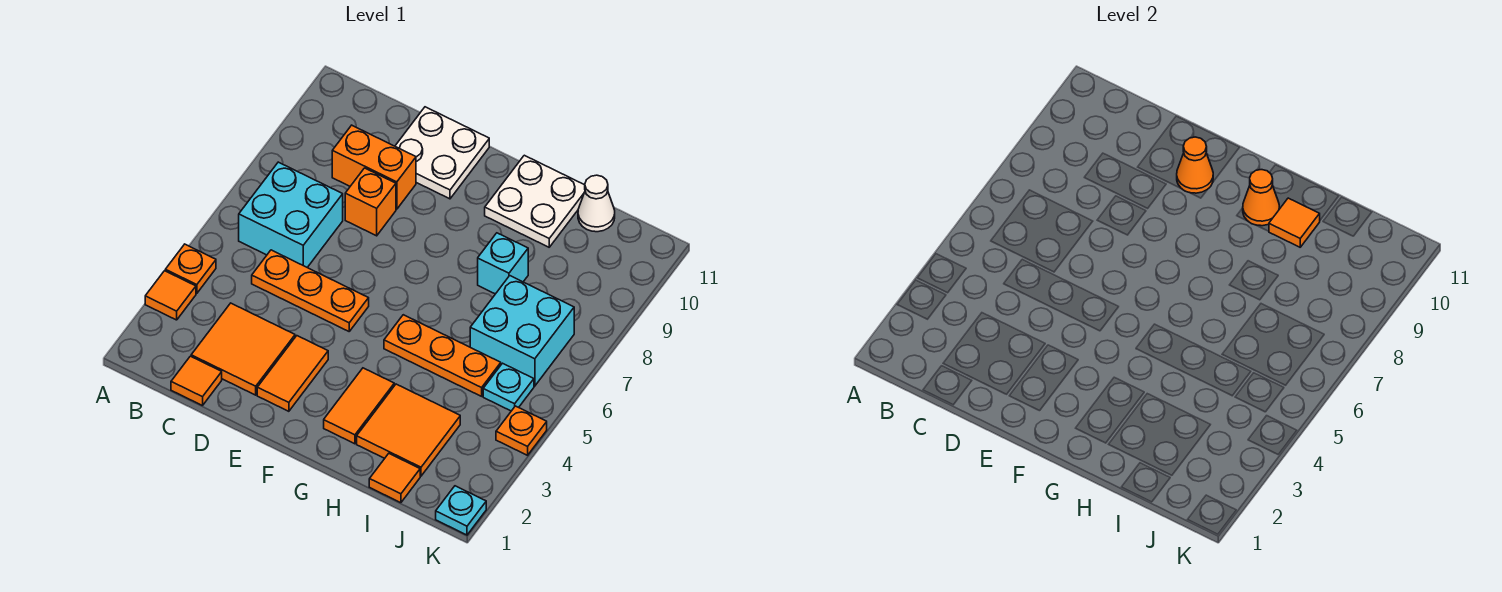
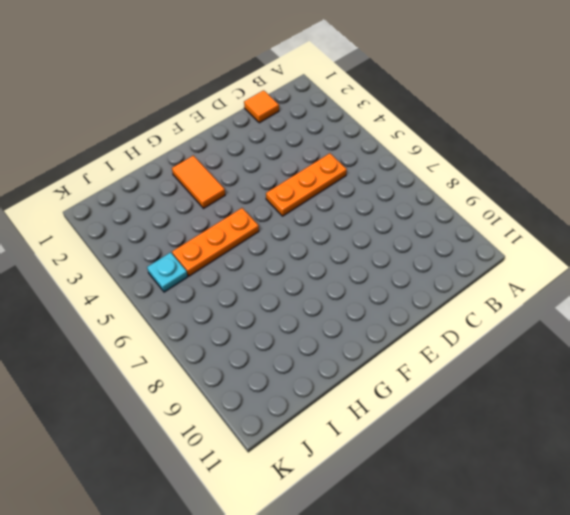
none -> orange tile A3 level 1
none -> orange plate A4 level 1
none -> cyan brick B6:C7 level 1

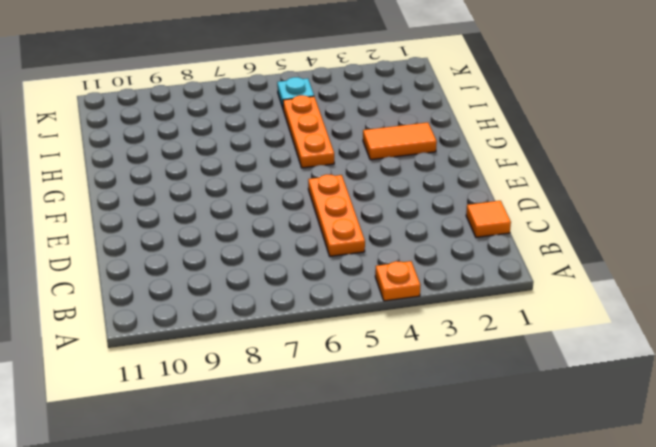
none -> orange tile A3 level 1
none -> cyan brick B6:C7 level 1
none -> orange tile C2:D3 level 1

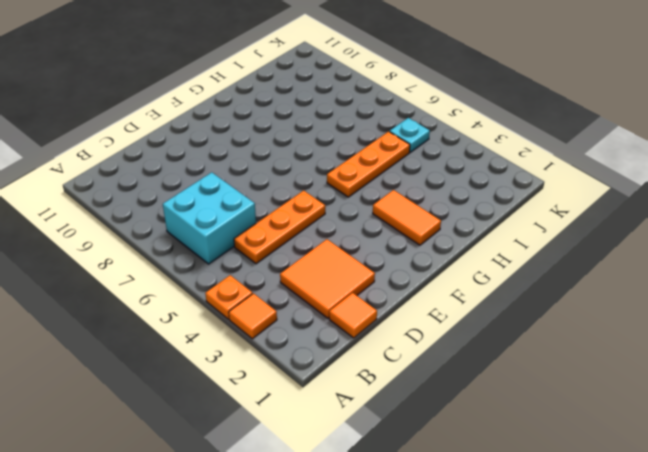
none -> orange brick C9:D9 level 1
none -> orange brick D8 level 1
none -> white plate D10:E11 level 1

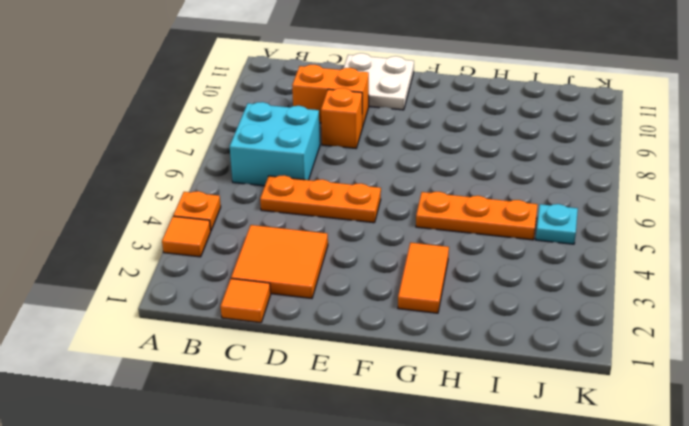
none -> orange tile E2:E3 level 1
none -> white plate G10:H11 level 1
none -> orange tile H2:I3 level 1

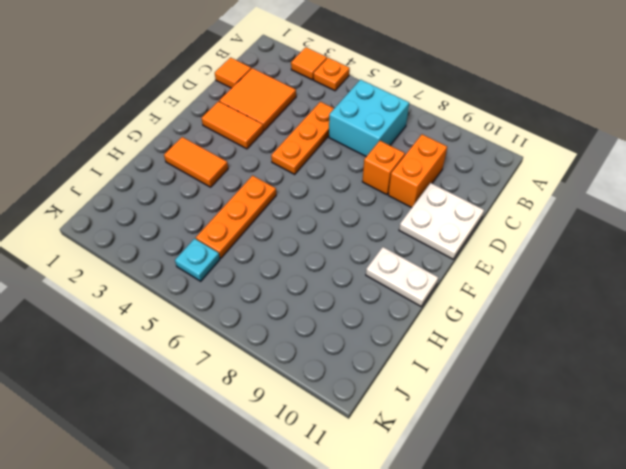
white plate G10:G11 level 1 -> white plate G10:H11 level 1
none -> orange tile H2:I3 level 1
none -> cyan brick H8 level 1
none -> orange tile I1 level 1

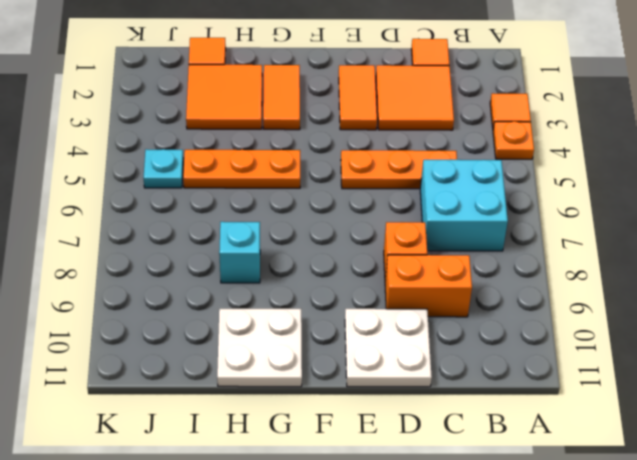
none -> cyan brick I6:J7 level 1
none -> white cone I11 level 1
none -> cyan plate K1 level 1

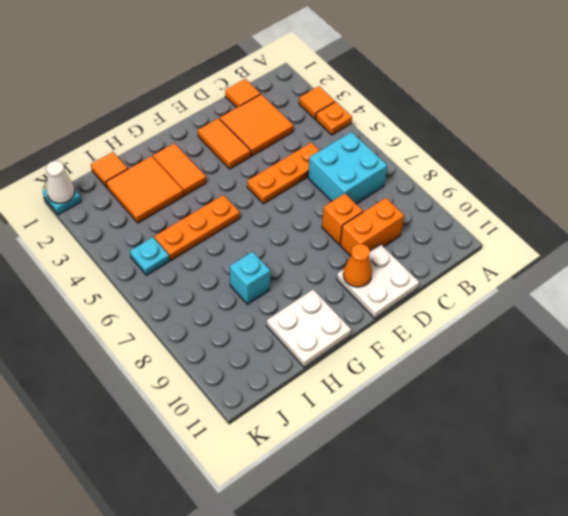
white cone K1 level 2 -> white cone I11 level 1
none -> cyan brick I6:J7 level 1
none -> orange plate K4 level 1
none -> orange cone G10 level 2

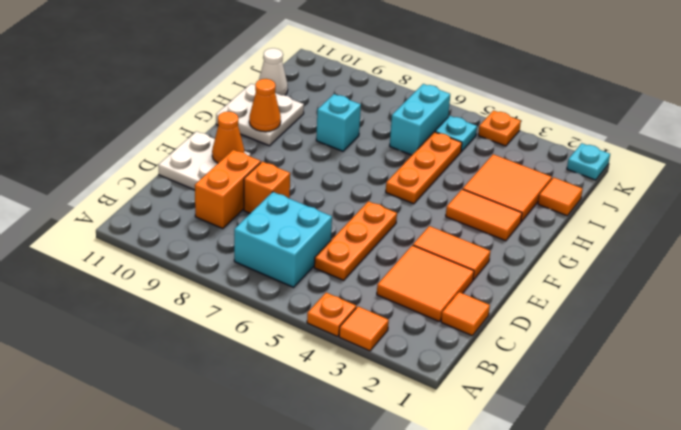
cyan brick I6:J6 level 1 -> cyan brick I6:J7 level 1
none -> orange tile H10 level 2

